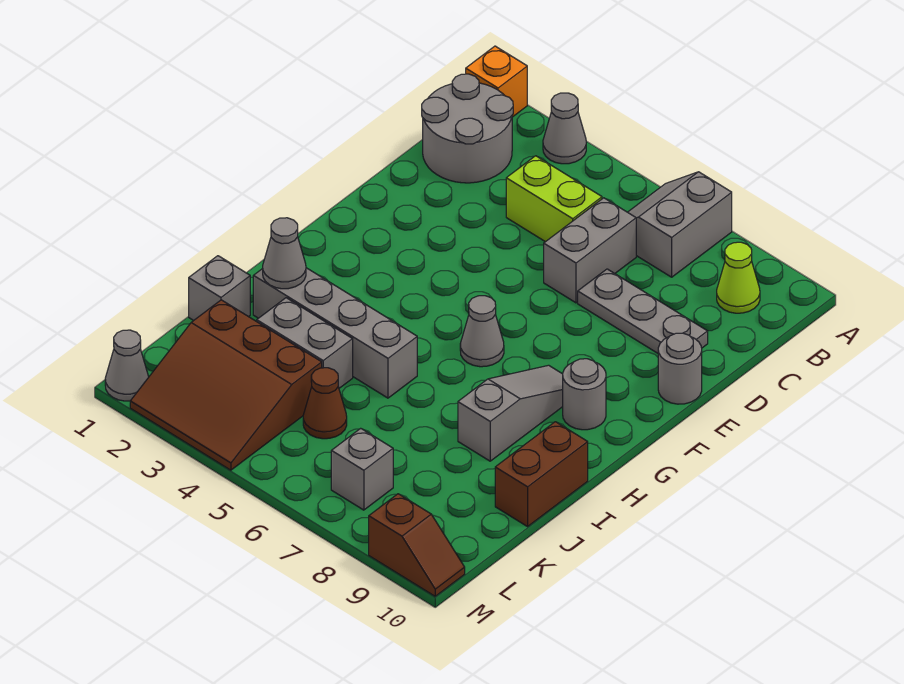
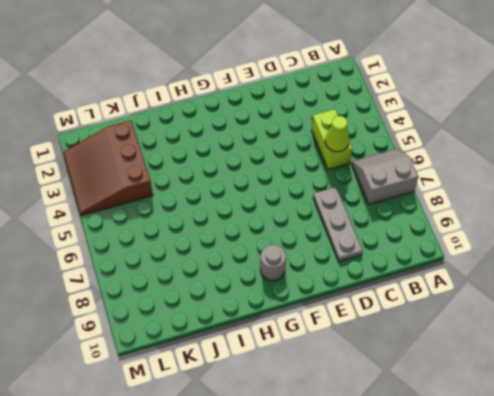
lime cone C5 level 2 -> lime cone B9 level 1
none -> orange brick A1 level 1
none -> grey cone A3 level 1
none -> grey round brick B1:C2 level 1

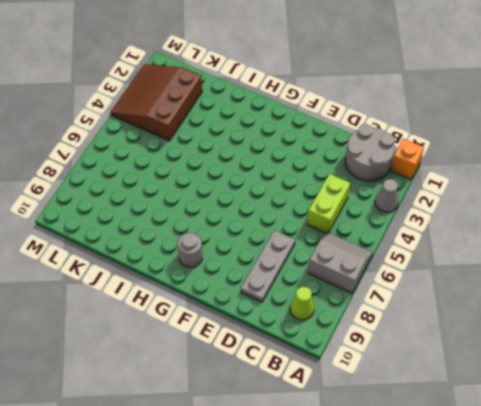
none -> grey brick C6:D6 level 1
none -> grey round brick E10 level 1
none -> grey cone G6 level 1

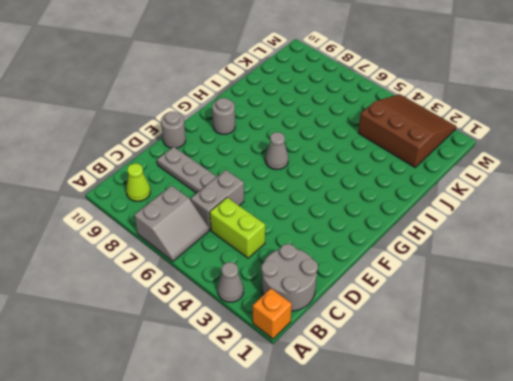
none -> grey slope G8:I8 level 1 top I
none -> grey brick I2:I5 level 1
none -> brown brick I10:J10 level 1

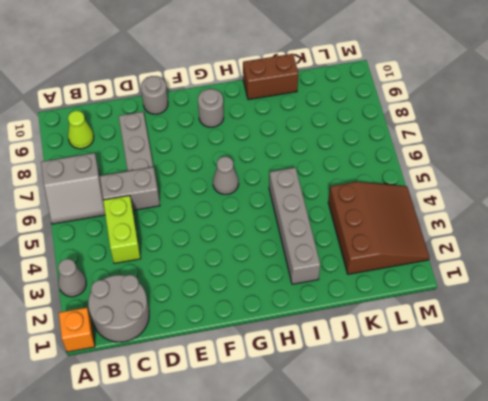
none -> grey slope G8:I8 level 1 top I
none -> grey brick J1 level 1
none -> grey brick J3:J4 level 1

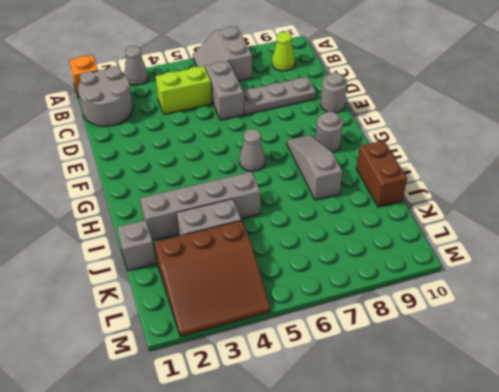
none -> brown cone K5 level 1
none -> grey brick L7 level 1
none -> grey cone M1 level 1

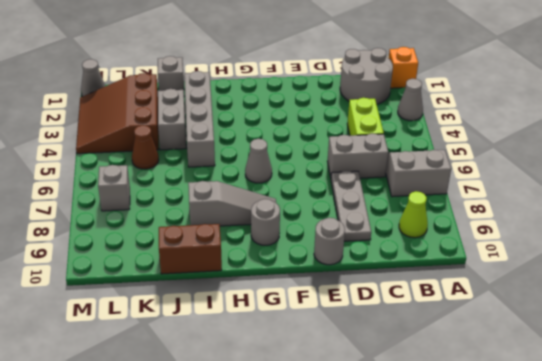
none -> brown slope M9:M10 level 1 top 9
none -> grey cone I2 level 2

